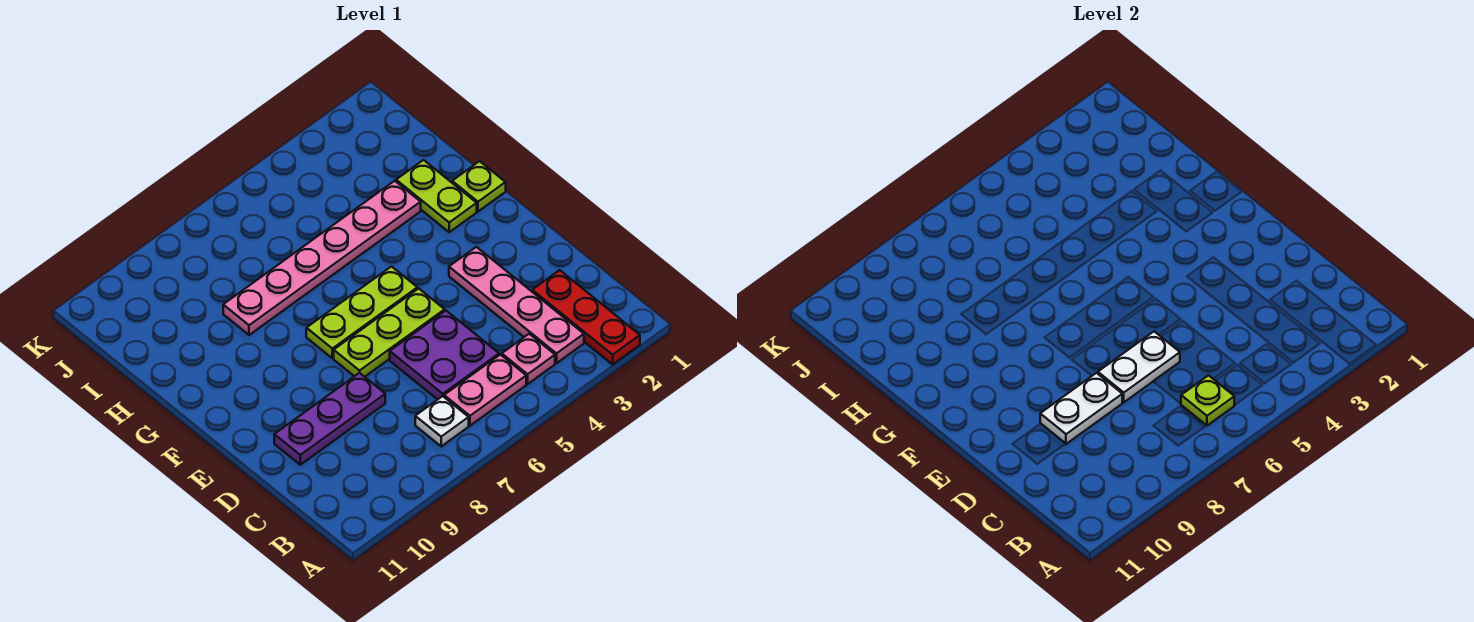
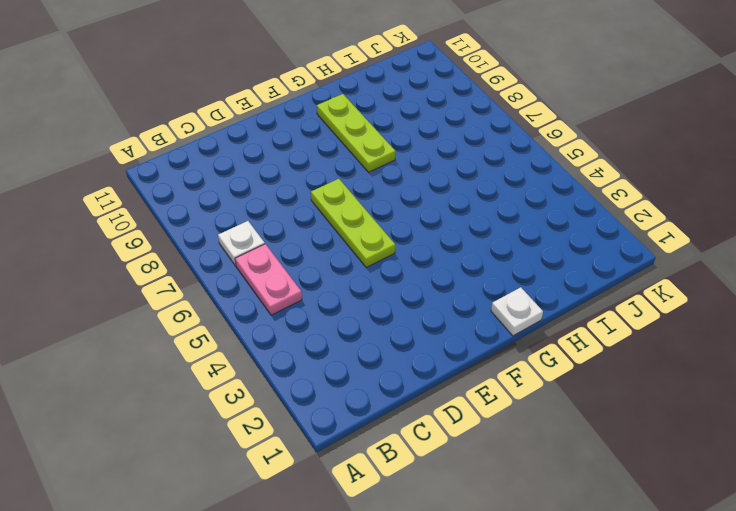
white plate G1 level 1 -> lime plate G1 level 1
lime plate G8:G10 level 1 -> lime plate F5:F7 level 1
none -> red plate A2:C2 level 1
none -> pink plate B3:E3 level 1
none -> pink plate B4 level 1

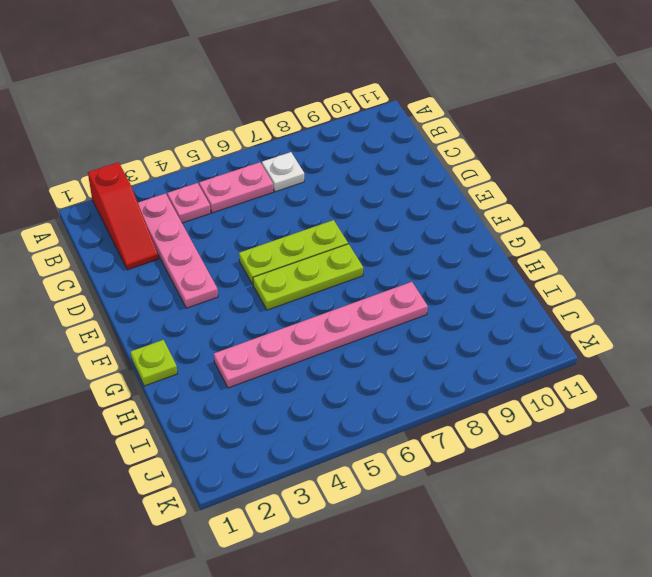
red slope A2:C2 level 1 top A -> red plate A2:C2 level 1
none -> purple plate C5:D6 level 1
none -> purple plate D8:D10 level 1
none -> lime plate G2:H2 level 1

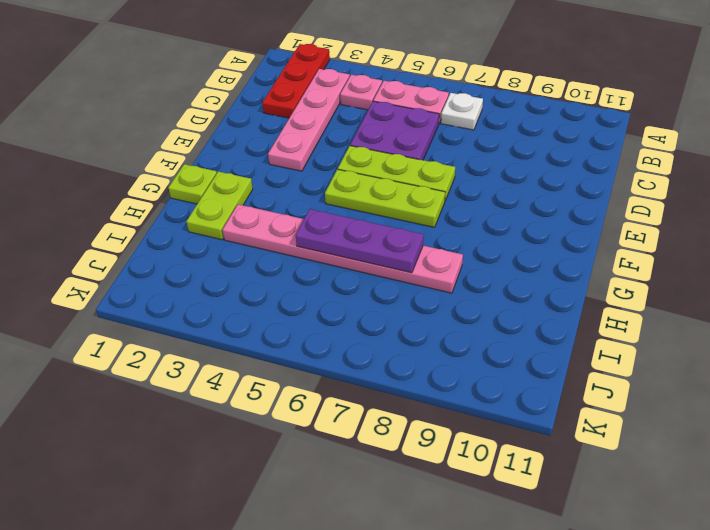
purple plate H5:H7 level 2 -> purple plate D8:D10 level 1
none -> lime plate B6 level 2
none -> white plate D6:D7 level 2
none -> white plate D8:D9 level 2

